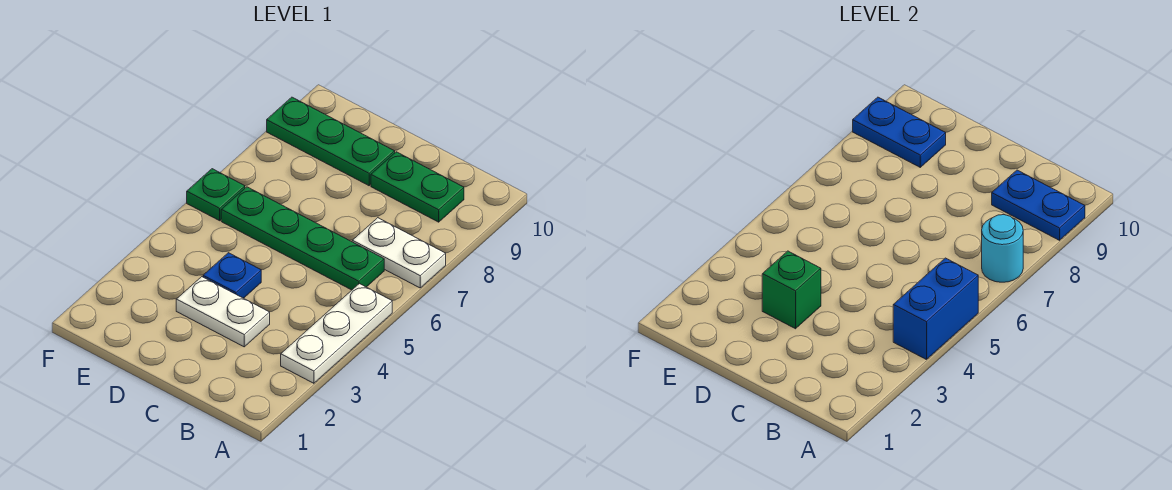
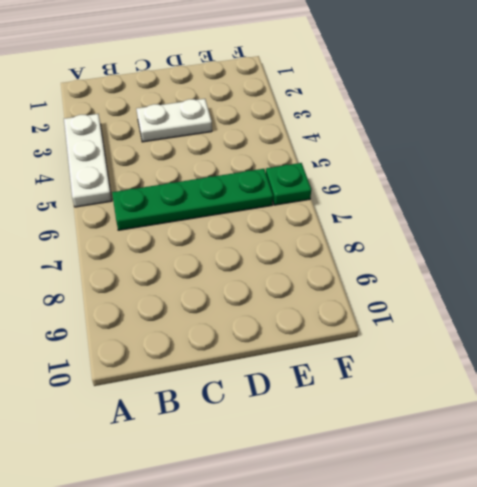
none -> white plate A7:B7 level 1
none -> green plate B9:C9 level 1
none -> blue plate D4 level 1

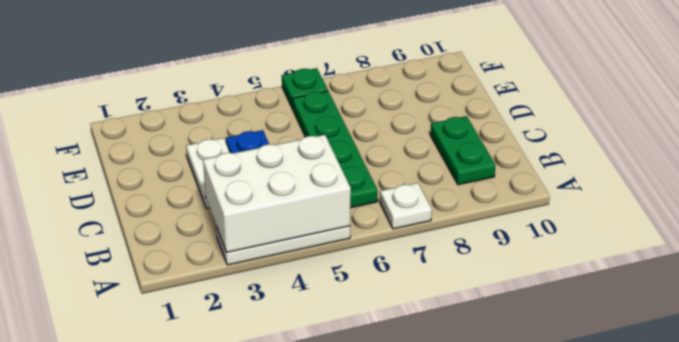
white brick A3:B5 level 2 -> blue brick A4:A5 level 2
white plate A7 level 1 -> white plate A7:B7 level 1
none -> green plate D9:F9 level 1
none -> cyan round brick A7 level 2
none -> blue plate A9:B9 level 2

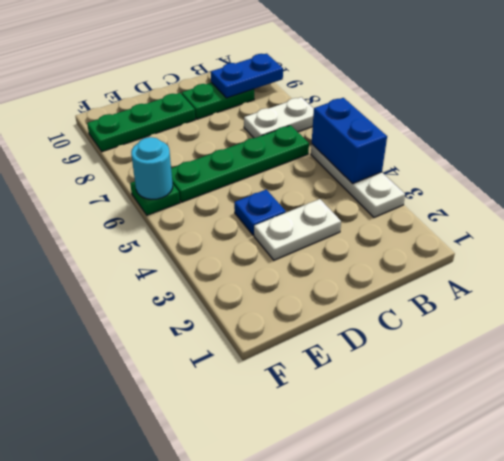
cyan round brick F6 level 2 -> cyan round brick A7 level 2
none -> green brick D3 level 2
none -> blue plate E9:F9 level 2

